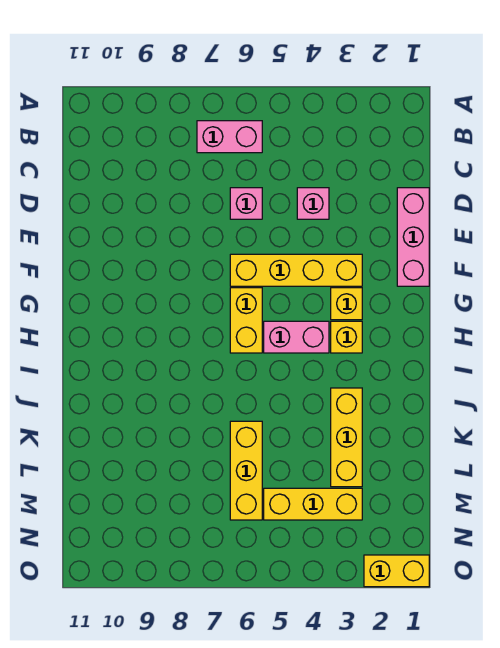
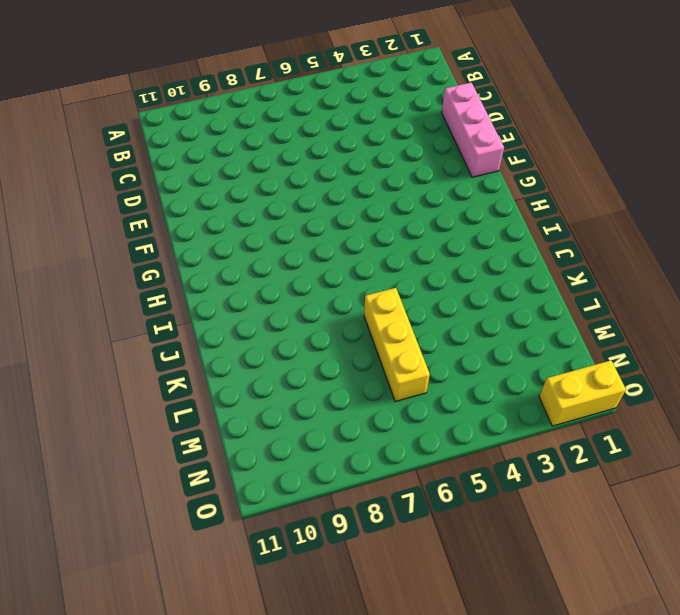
none -> pink brick B6:B7 level 1
none -> pink brick D4 level 1
none -> pink brick D6 level 1

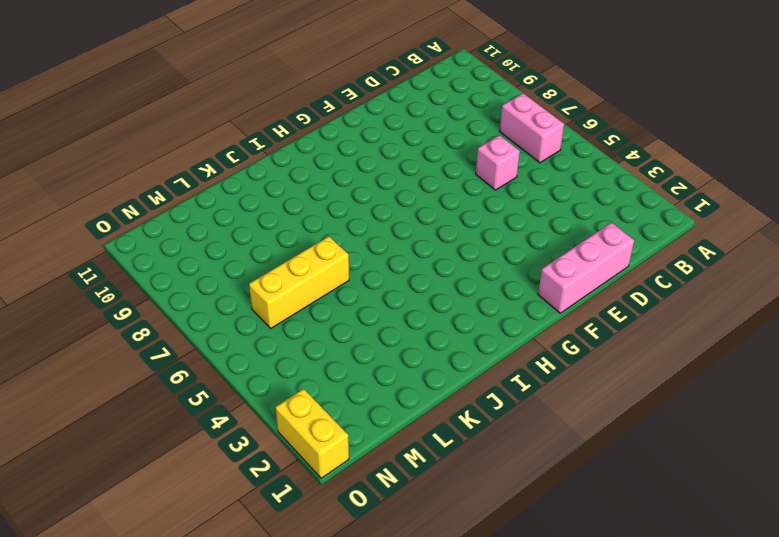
none -> pink brick D4 level 1
none -> yellow brick F3:F6 level 1
none -> yellow brick G3 level 1

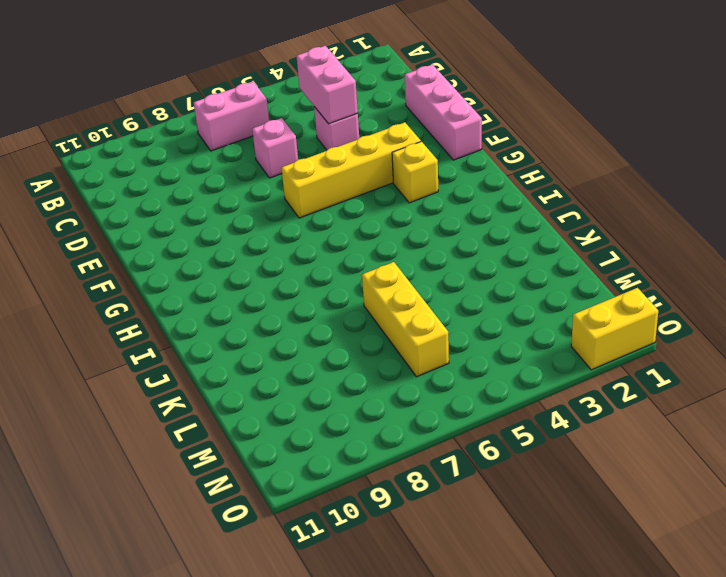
pink brick C4:D4 level 2 -> pink brick H4:H5 level 1
none -> yellow brick G6:H6 level 1
none -> yellow brick H3 level 1
none -> yellow brick J3:L3 level 1

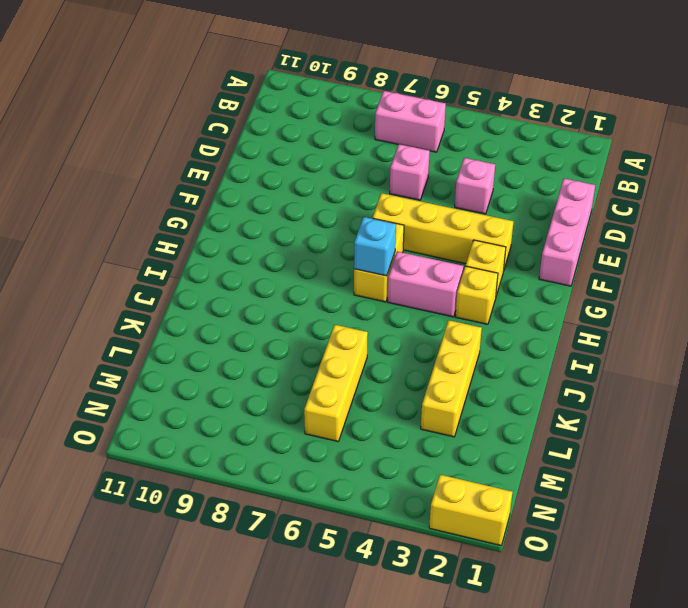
cyan brick H6 level 2 -> none
none -> yellow brick M3:M5 level 1

